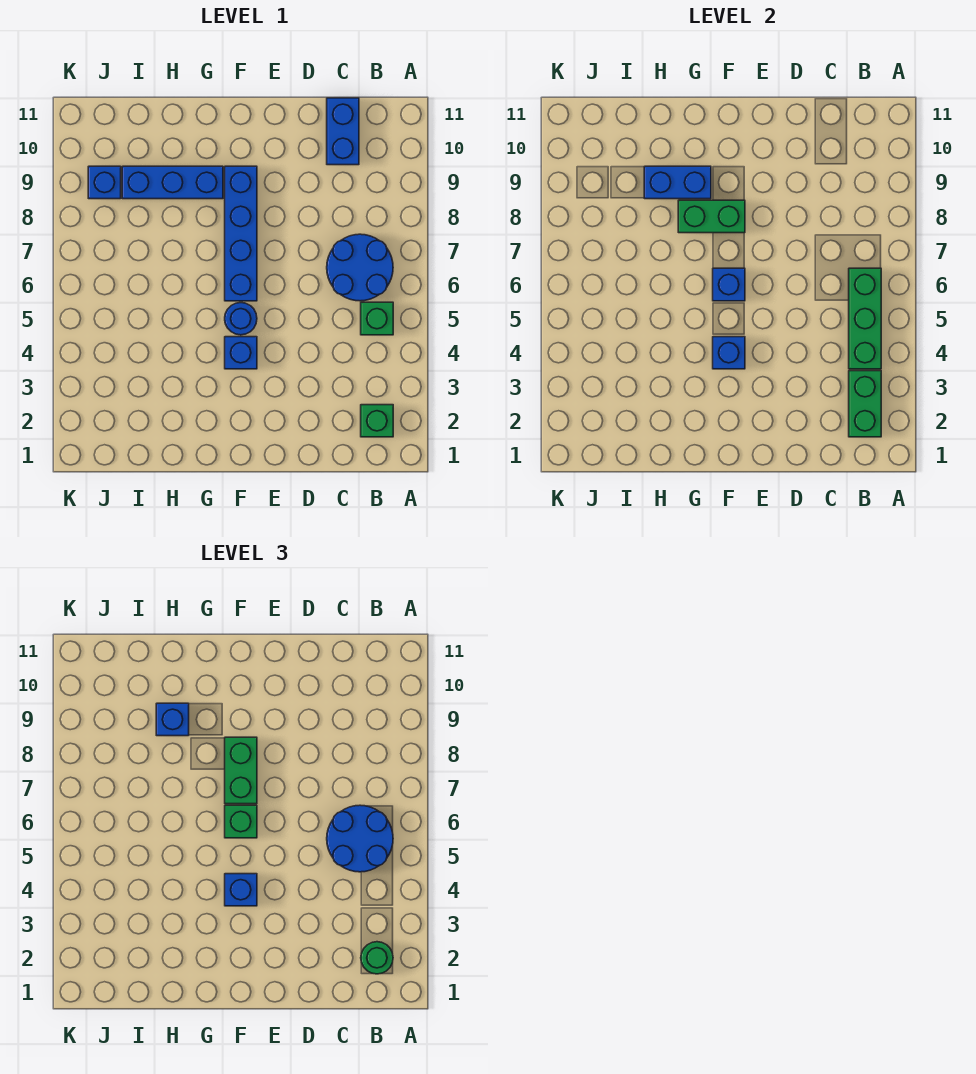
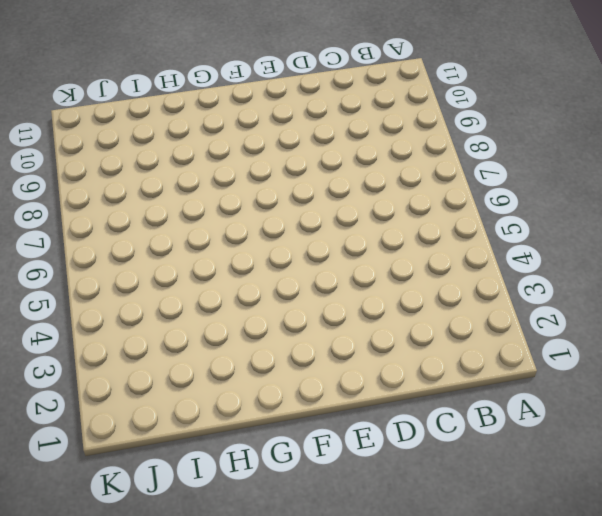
none -> green brick B2 level 1
none -> green brick B5 level 1
none -> blue round brick B6:C7 level 1

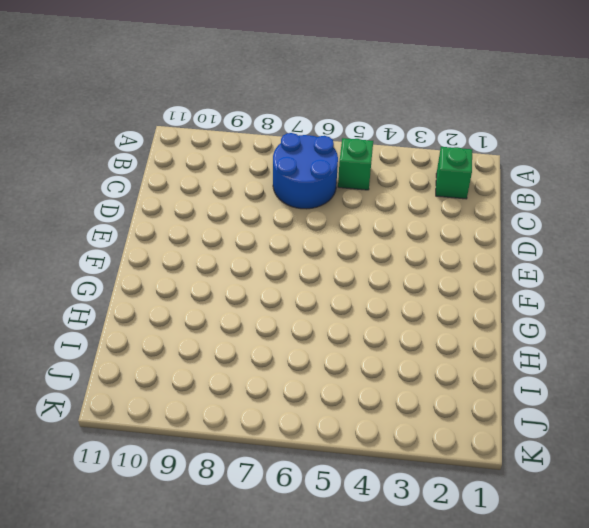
none -> blue brick C10:C11 level 1
none -> blue brick F4 level 1
none -> blue round brick F5 level 1

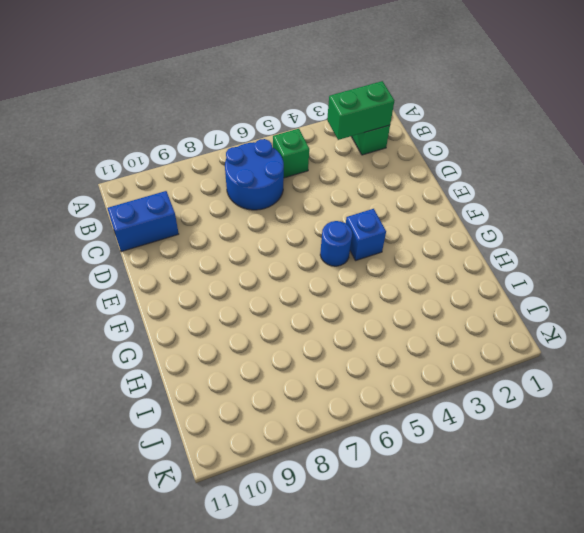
none -> blue brick F6:F9 level 1
none -> blue brick G9:I9 level 1
none -> blue brick J9 level 1

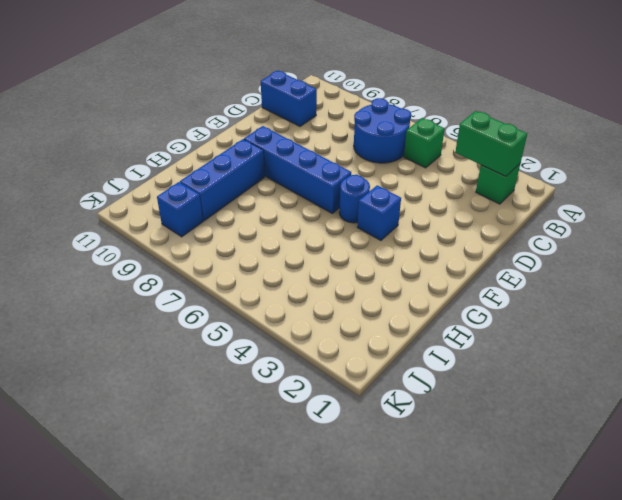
none -> green brick B4:B6 level 2
none -> blue brick F4 level 2
none -> blue brick F6 level 2

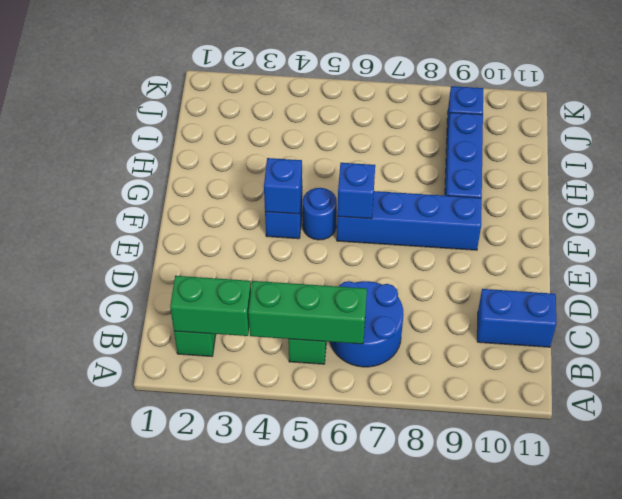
none -> green brick F8:G8 level 2
none -> blue brick G9:H9 level 2
none -> green round brick B2 level 3

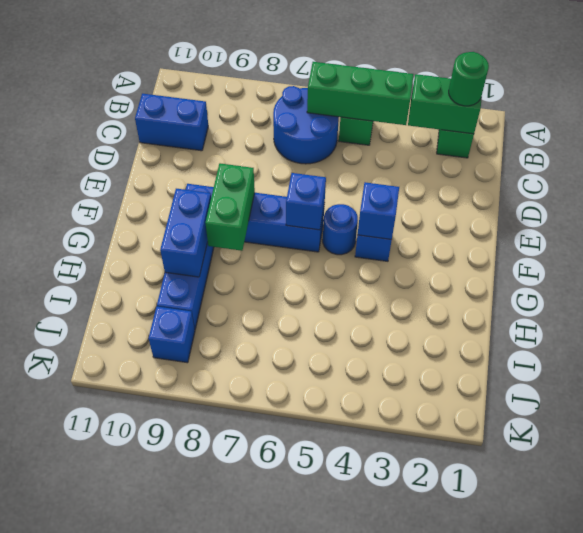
none -> blue round brick B5:C6 level 3
none -> blue brick F4 level 3
none -> green brick F6 level 3

